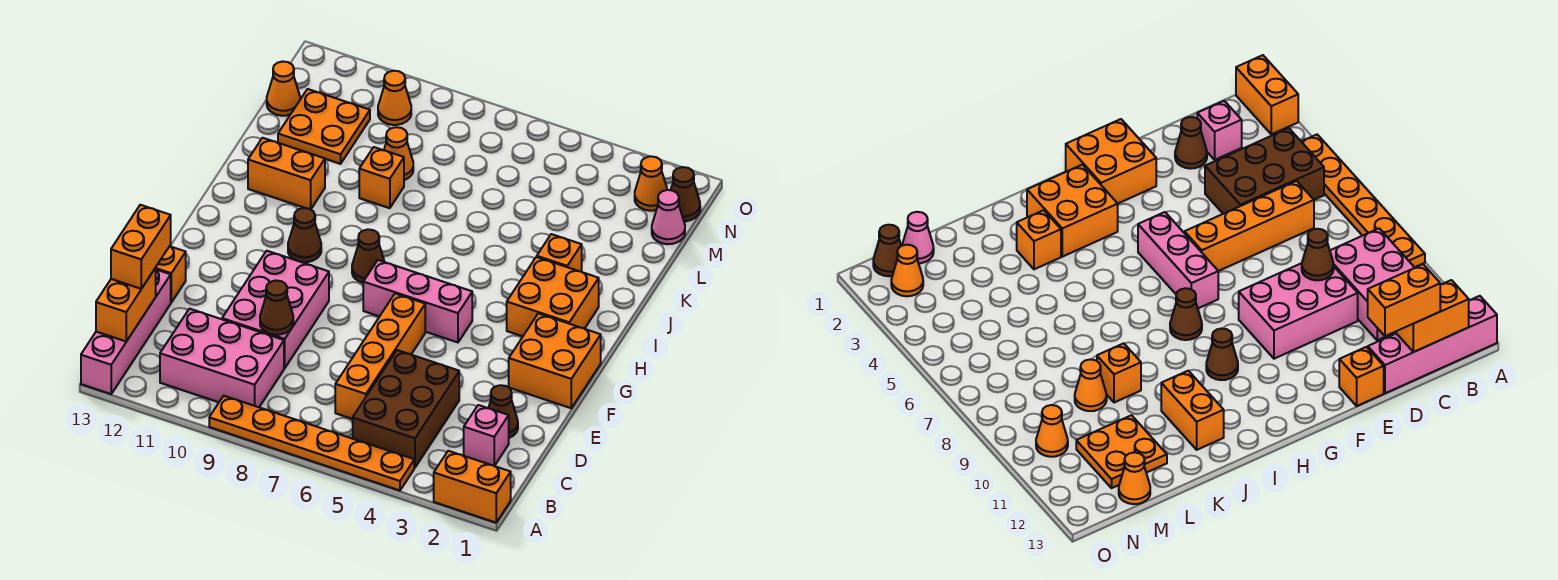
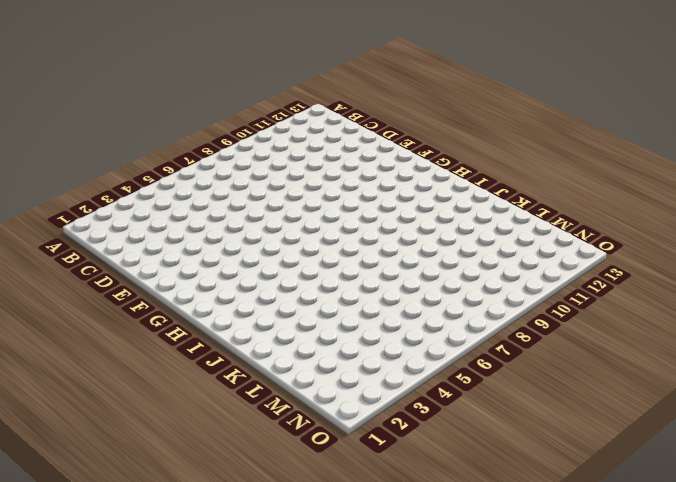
none -> orange brick A1:A2 level 1
none -> orange plate A4:A9 level 1
none -> pink brick A13:D13 level 1

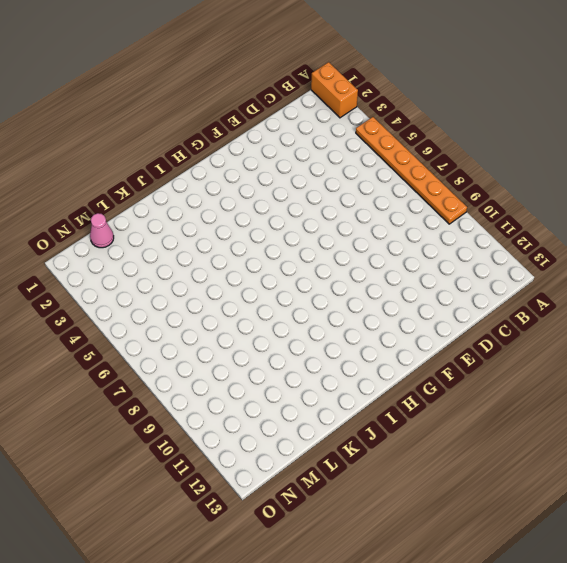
none -> pink brick A13:D13 level 1
none -> brown brick B4:D5 level 1
none -> pink brick B9:C11 level 1

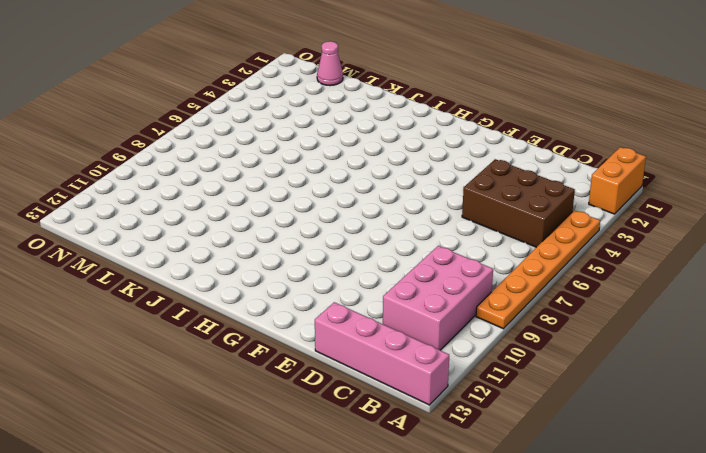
none -> pink brick C2 level 1
none -> orange brick C6:F6 level 1
none -> brown cone D2 level 1

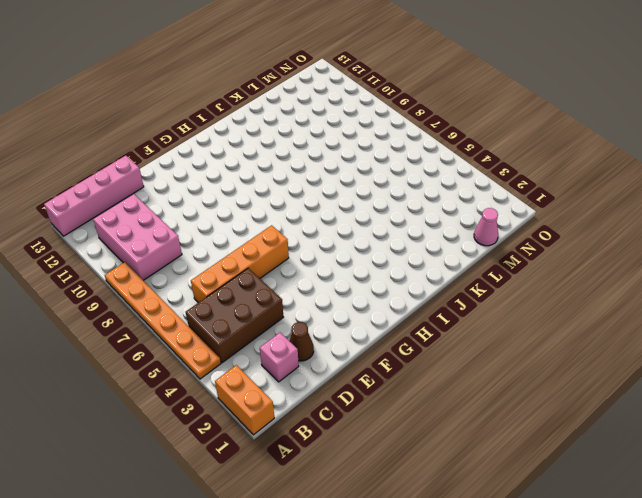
none -> pink brick D9:F10 level 1
none -> orange brick E13 level 1
none -> orange brick F1:G2 level 1

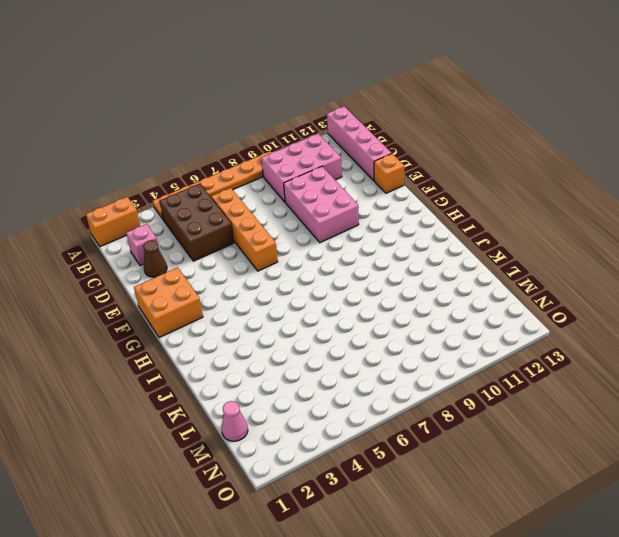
none -> pink brick G5:G7 level 1
none -> orange brick H2:I3 level 1
none -> brown cone H8 level 1

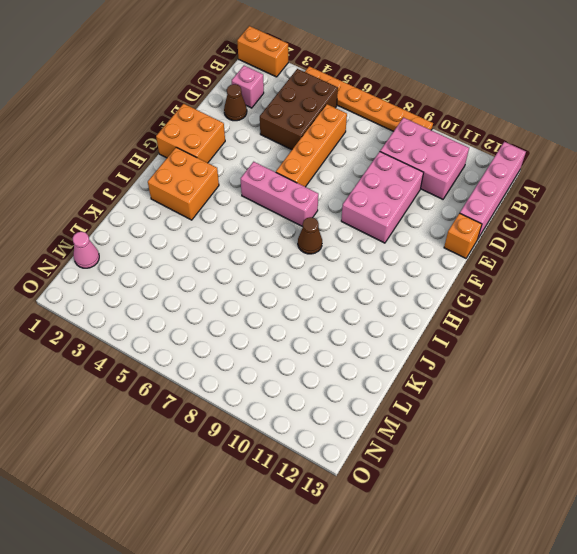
none -> brown cone H10 level 1
none -> orange brick J3 level 1
none -> orange brick J11:J12 level 1

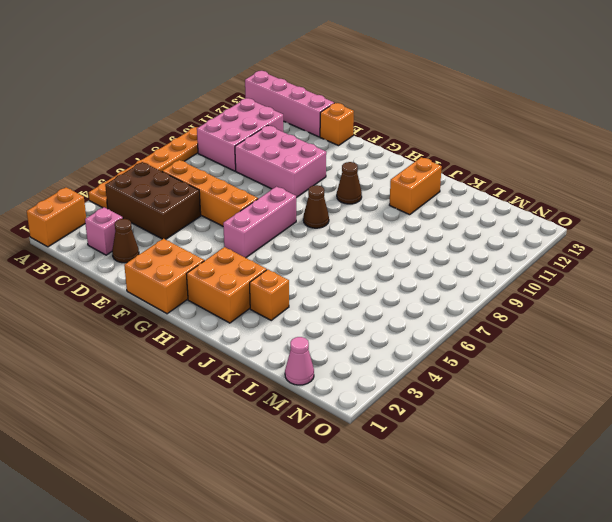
none -> orange brick K9 level 1
none -> orange cone L9 level 1
none -> orange plate L11:M12 level 1

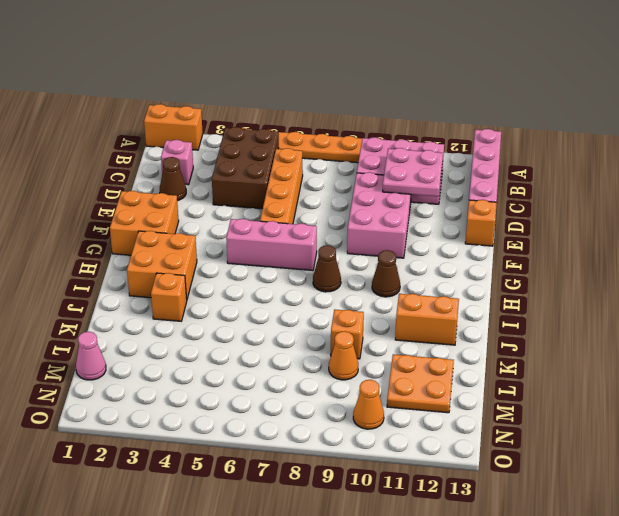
pink plate C10:D11 level 2 -> none
none -> orange cone M13 level 1
none -> brown cone N1 level 1
none -> orange cone N2 level 1

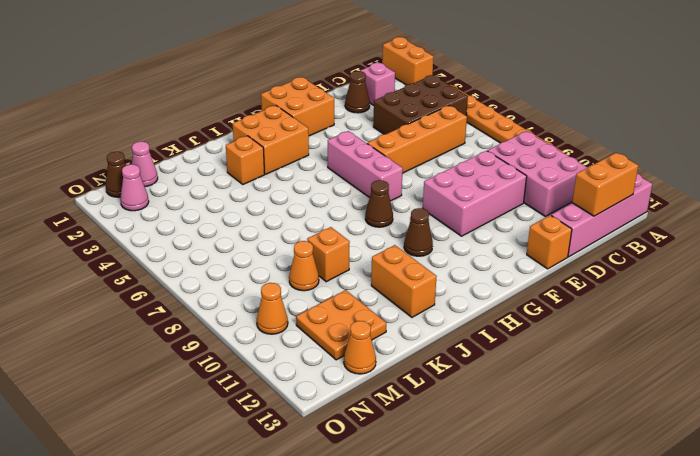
pink cone N2 level 1 -> orange cone N2 level 1
none -> brown cone D9 level 2
none -> orange brick C13:D13 level 3

